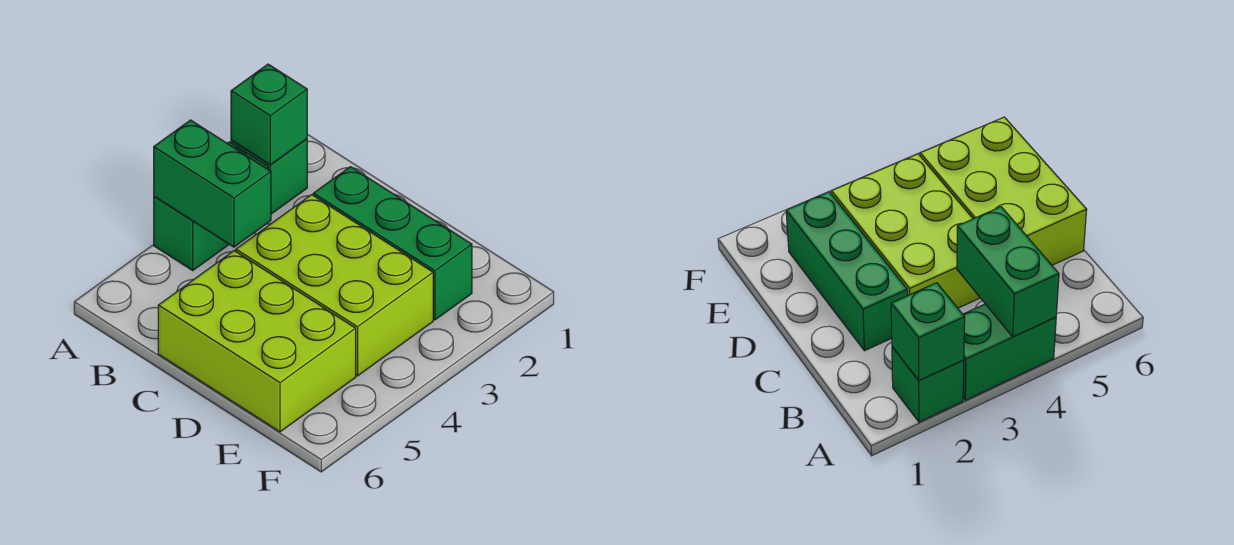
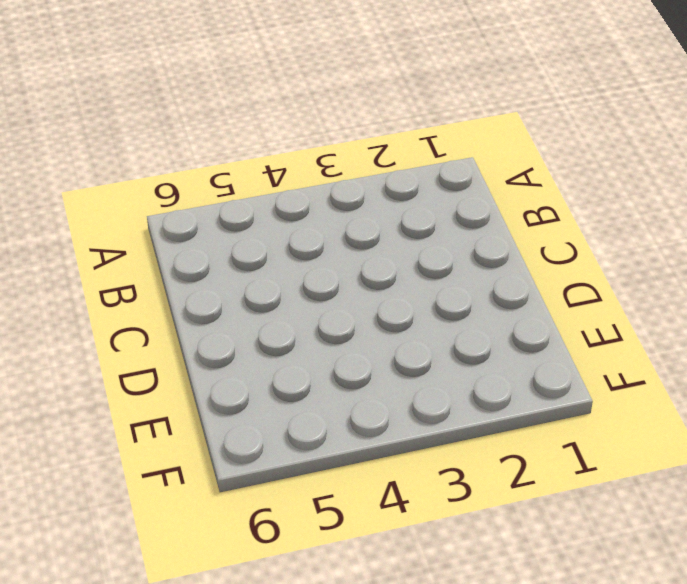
none -> green brick A2 level 1
none -> green brick A3:A4 level 1

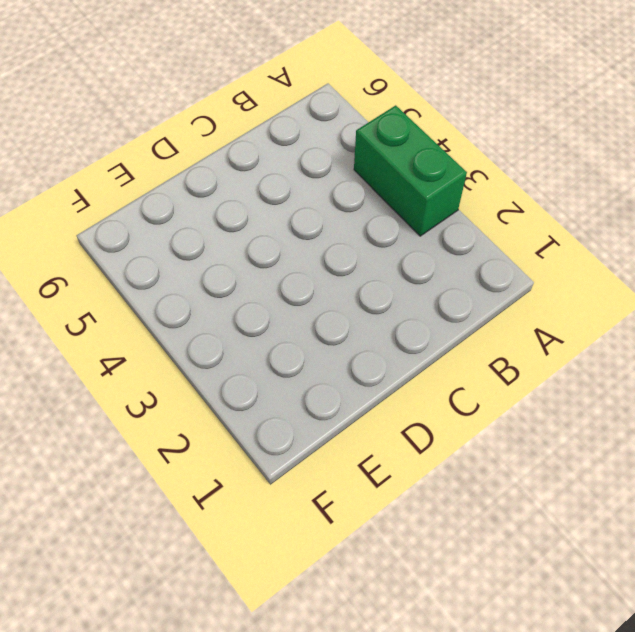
none -> green brick A2 level 1
none -> green brick C2:E2 level 1

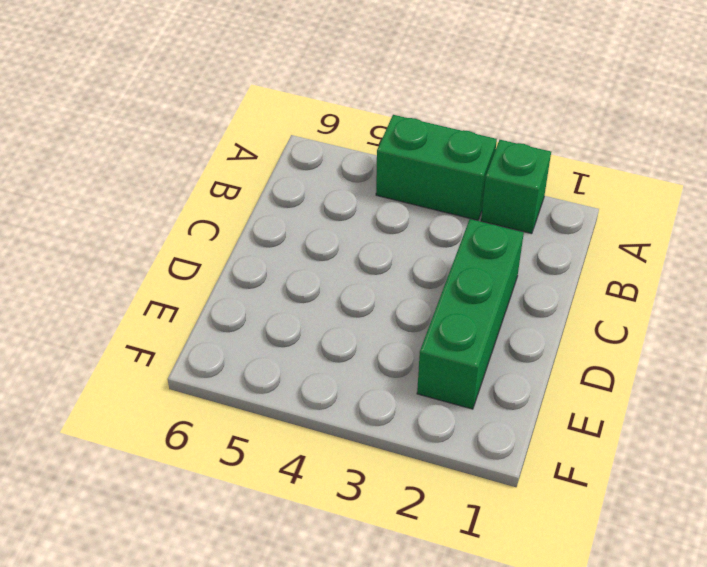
none -> lime brick C3:E4 level 1
none -> lime brick C5:E6 level 1

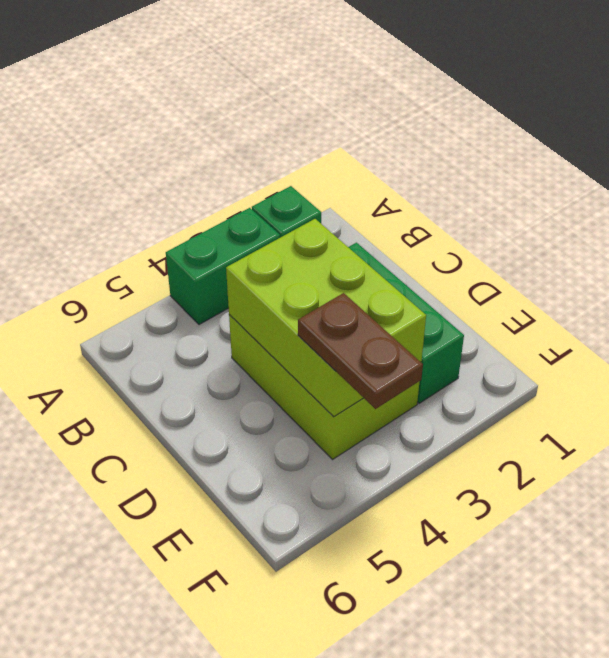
lime brick C3:E4 level 2 -> lime brick C5:E6 level 1
brown plate E4:F4 level 3 -> none
none -> green brick A2 level 2
none -> green brick A4:B4 level 2

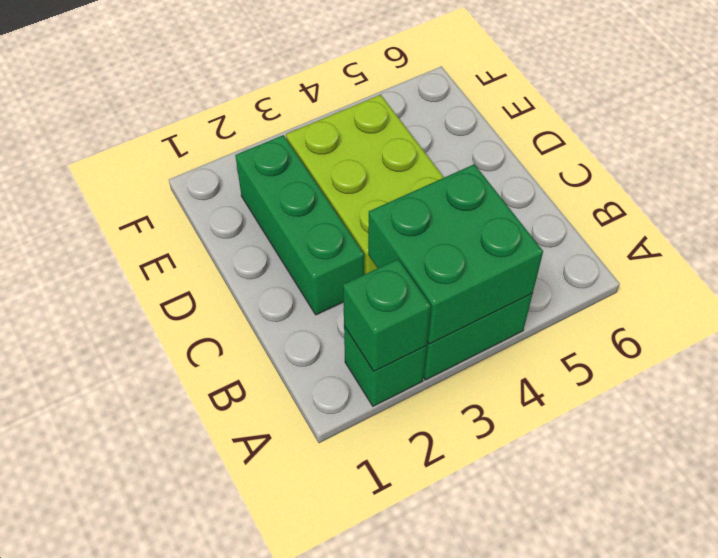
green brick A3:B4 level 2 -> green brick A4:B4 level 2
none -> lime brick C5:E6 level 1

